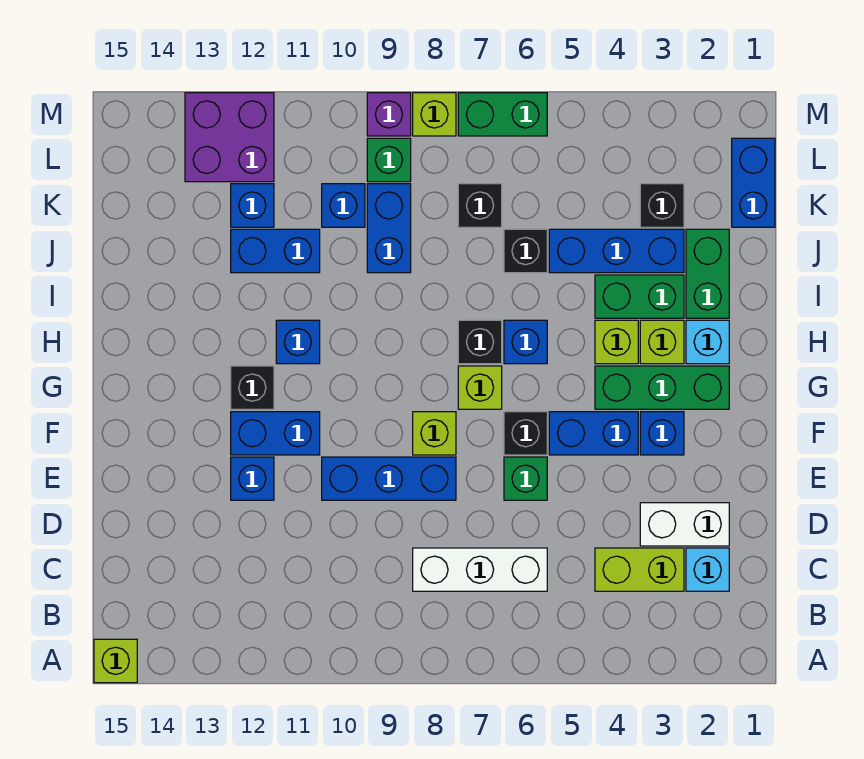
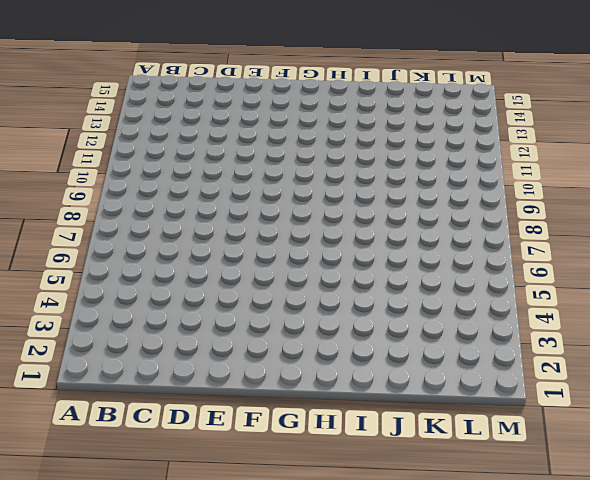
none -> lime brick A15 level 1
none -> cyan brick C2 level 1
none -> lime brick C3:C4 level 1
none -> white brick C6:C8 level 1

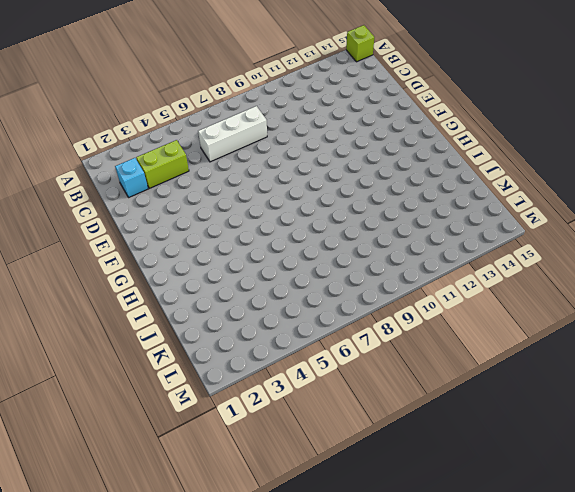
none -> white brick D2:D3 level 1
none -> green brick E6 level 1
none -> blue brick E8:E10 level 1
none -> blue brick E12 level 1

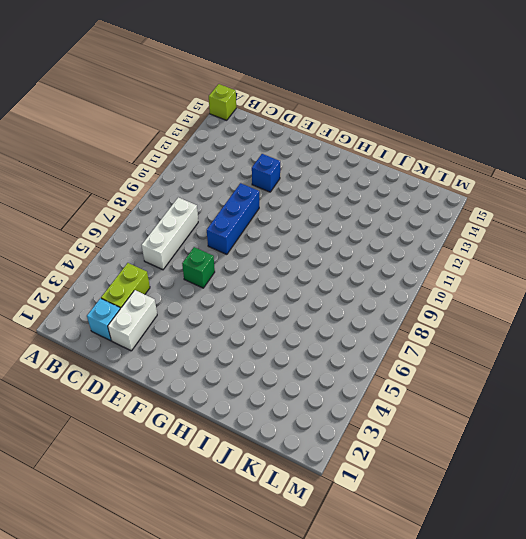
none -> blue brick F3 level 1
none -> blue brick F4:F5 level 1
none -> black brick F6 level 1
none -> lime brick F8 level 1

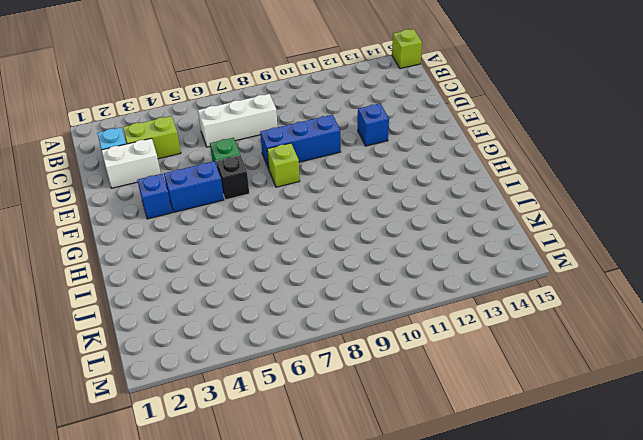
none -> blue brick F11:F12 level 1
none -> green brick G2:G4 level 1
none -> lime brick G7 level 1
none -> black brick G12 level 1

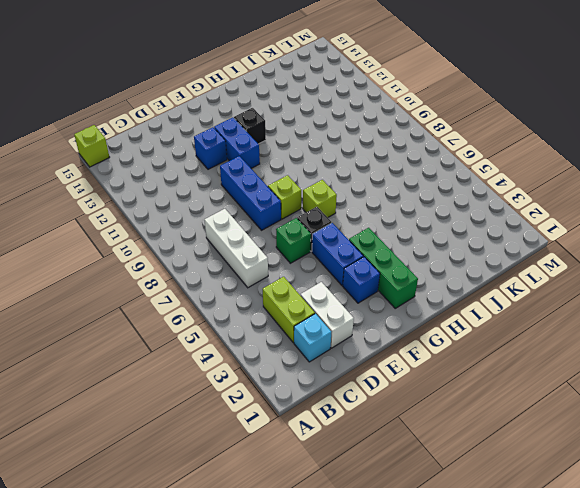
none -> cyan brick H2 level 1
none -> lime brick H3 level 1
none -> lime brick H4 level 1
none -> blue brick H6 level 1

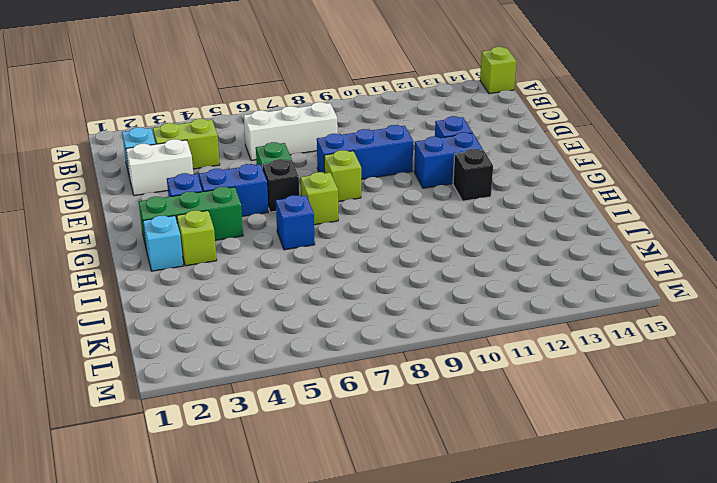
none -> lime brick H4 level 1
none -> black brick H7 level 1
none -> blue brick H11 level 1
none -> green brick I2:J2 level 1

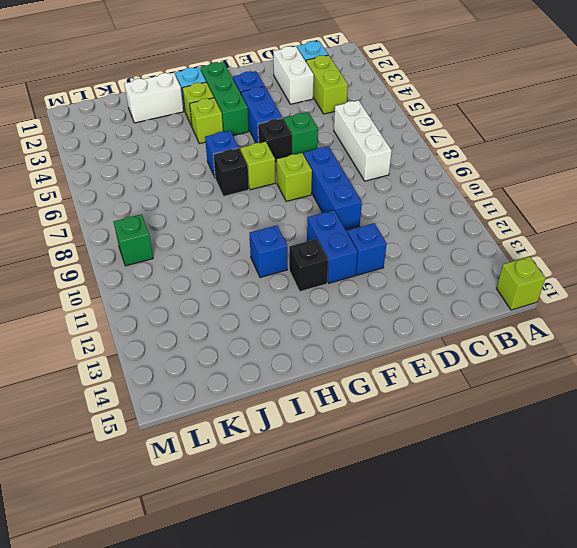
white brick I2:J2 level 1 -> green brick I2:J2 level 1
none -> green brick I3:I4 level 1
none -> blue brick J3:J5 level 1
none -> black brick J6 level 1
none -> blue brick J9:K9 level 1

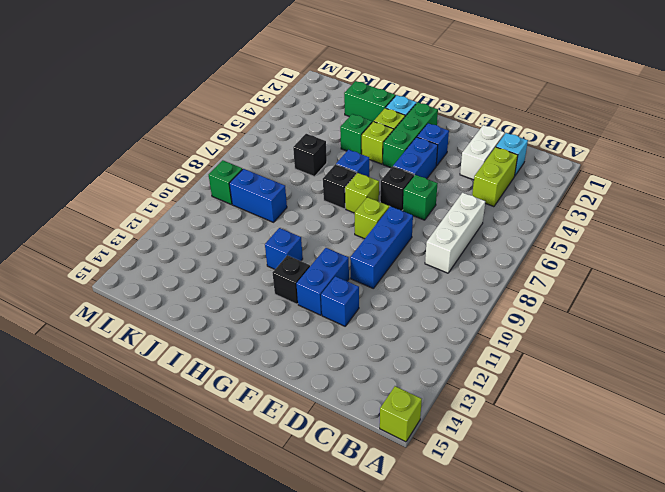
green brick I4 level 1 -> green brick I3:I4 level 1
none -> blue brick J3:J5 level 1
none -> blue brick J11:J12 level 1
none -> blue brick K1:L1 level 1
none -> black brick K3 level 1

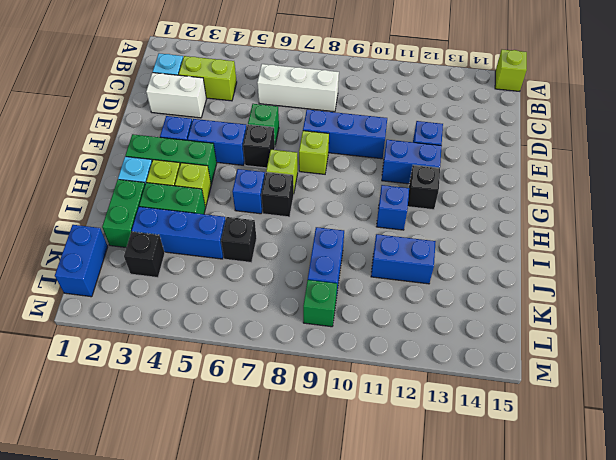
none -> black brick K7 level 1
none -> blue brick K10 level 1
none -> blue brick K12 level 1
none -> purple brick L12:M13 level 1

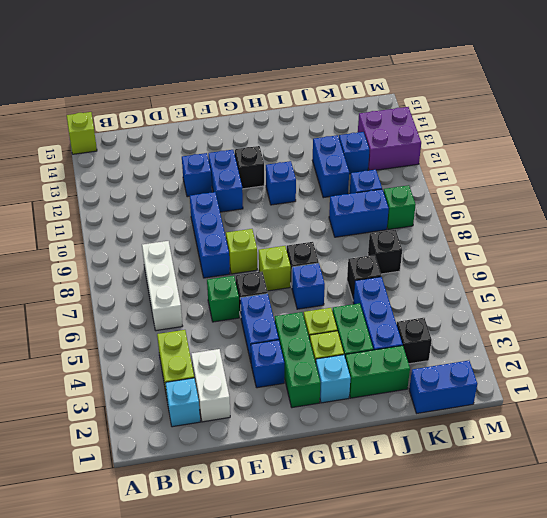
none -> green brick M6:M7 level 1
none -> lime brick M8 level 1
none -> purple brick M9 level 1

